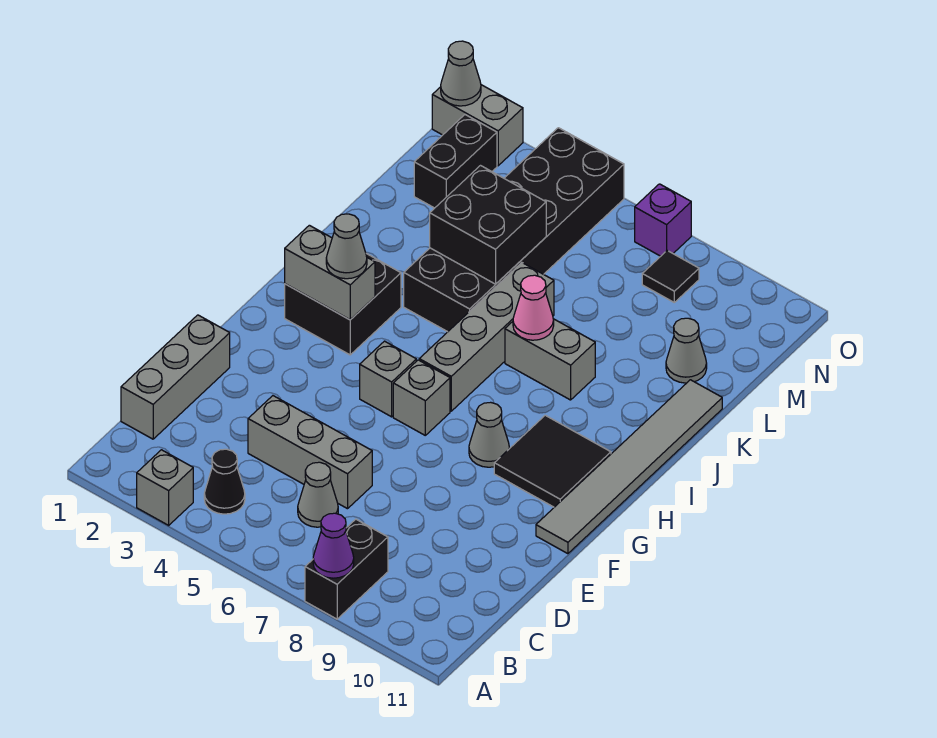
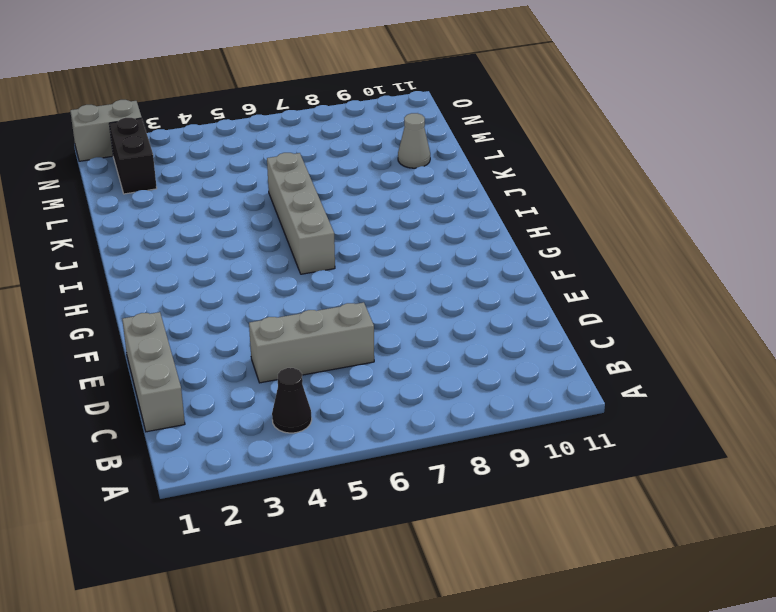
none -> grey brick A3 level 1
none -> black brick A8:B8 level 1
none -> grey cone C6 level 1

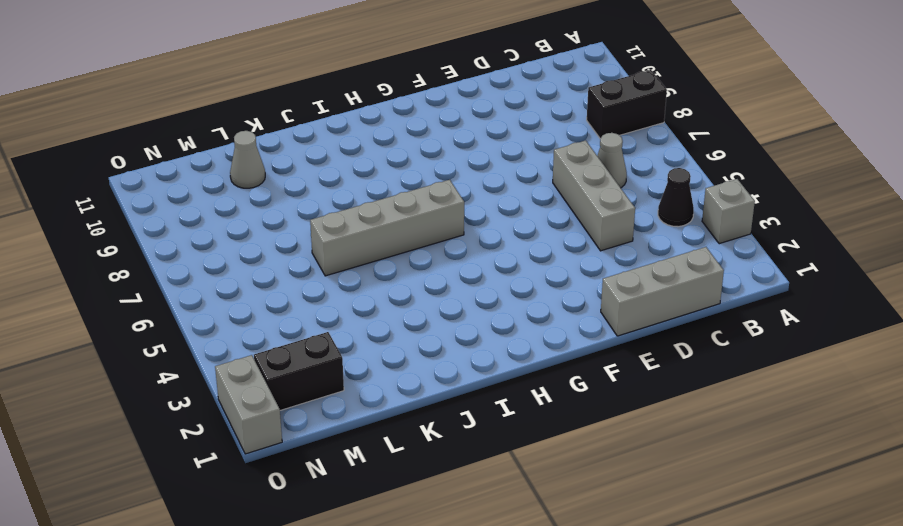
none -> grey tile F11:K11 level 1
none -> grey brick G5 level 1
none -> grey brick G6 level 1

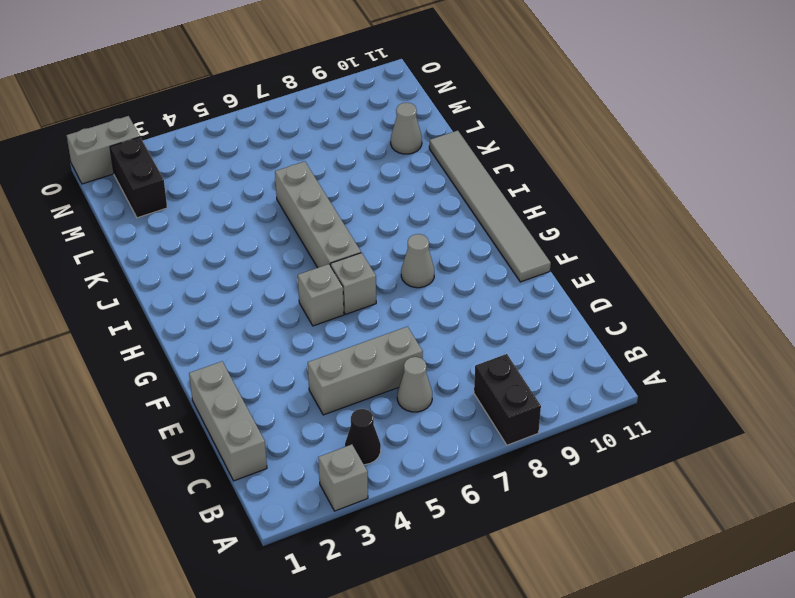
none -> black tile G9:H10 level 1
none -> black brick H2:I3 level 1
none -> black brick J4:O5 level 1

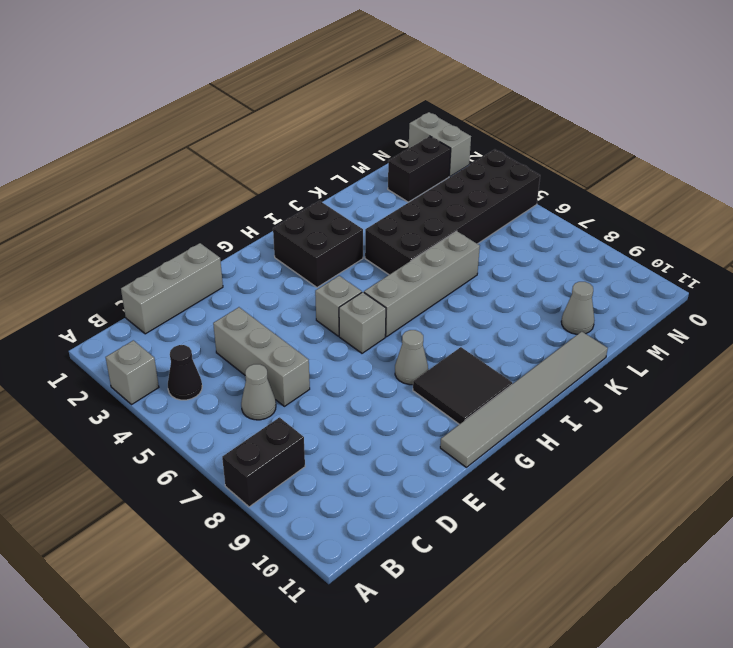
none -> grey brick J7:J8 level 1
none -> black tile N8 level 1
none -> purple brick O7 level 1

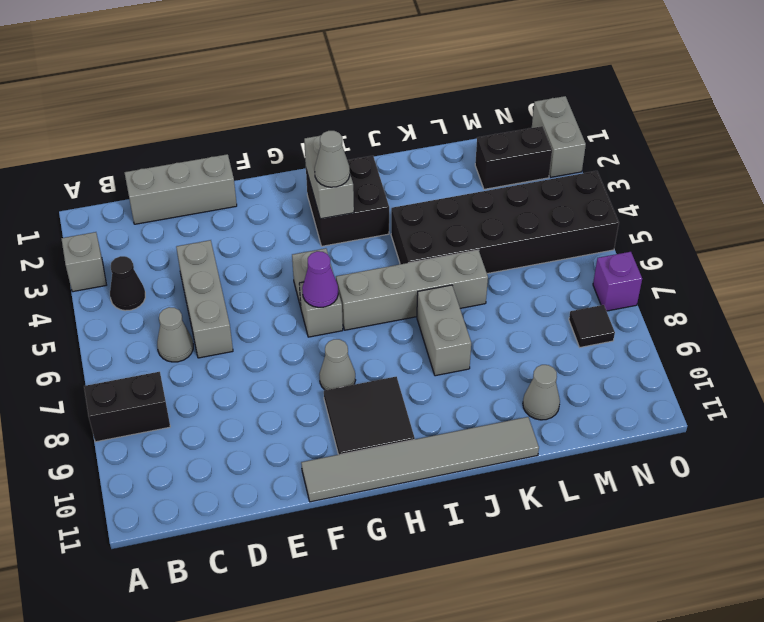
purple cone G6 level 2 -> purple cone A8 level 2
none -> pink cone J7 level 2
none -> black brick K4:L5 level 2
none -> grey cone O1 level 2

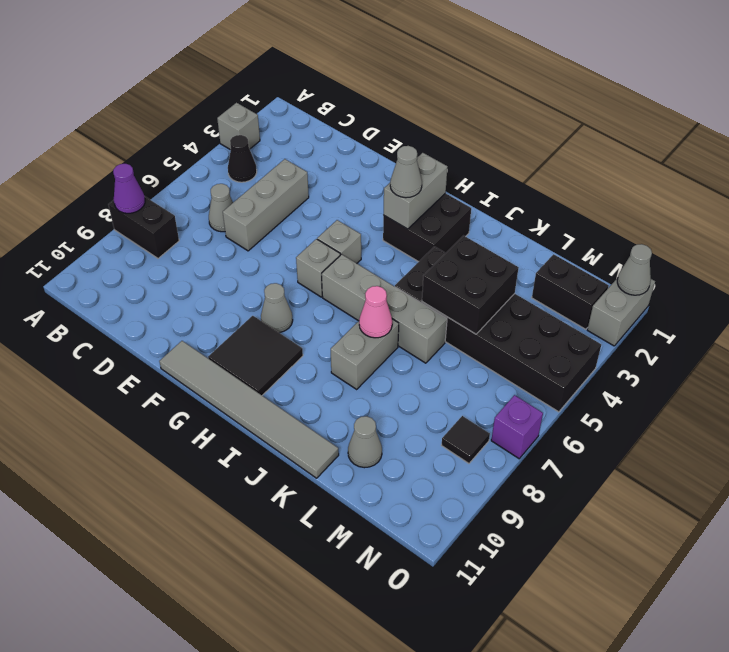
none -> grey brick C1:E1 level 1

